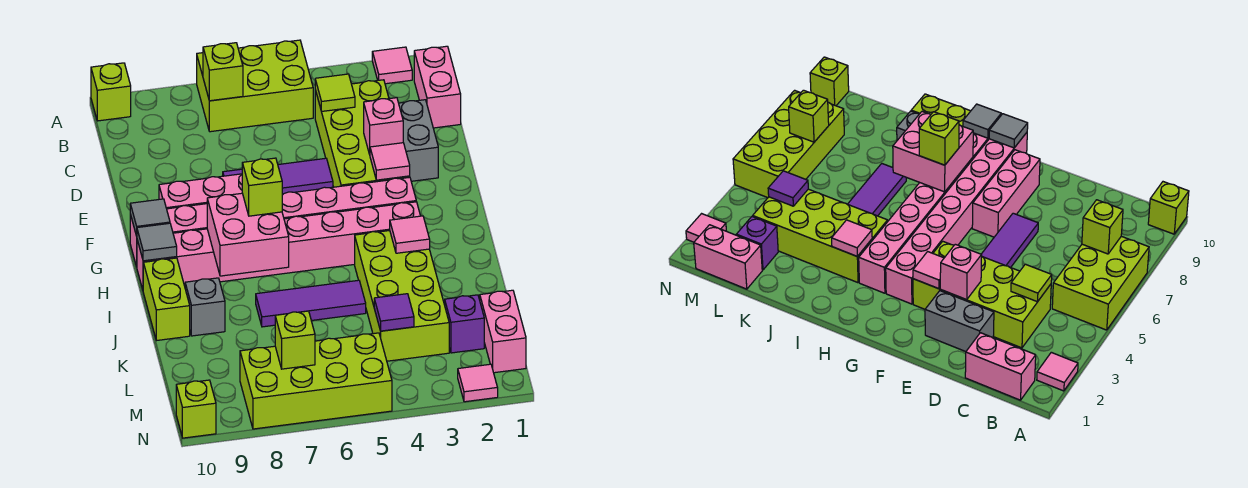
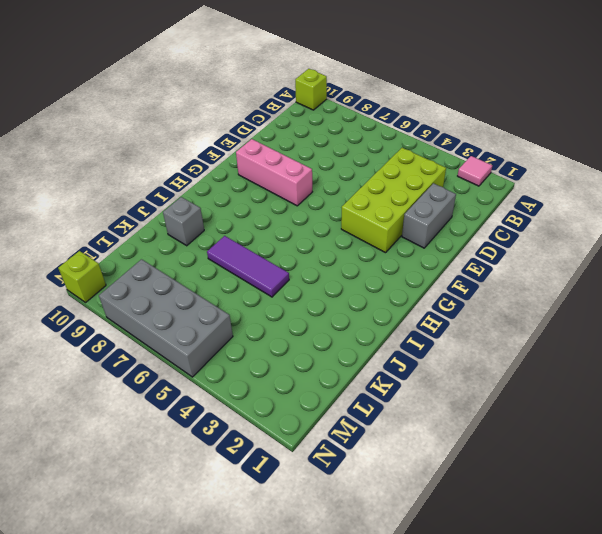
grey brick M5:N8 level 1 -> lime brick M5:N8 level 1
none -> lime brick A5:B7 level 1
none -> pink brick B1:C1 level 1
none -> purple tile E5:E7 level 1
none -> pink brick G3:G10 level 1

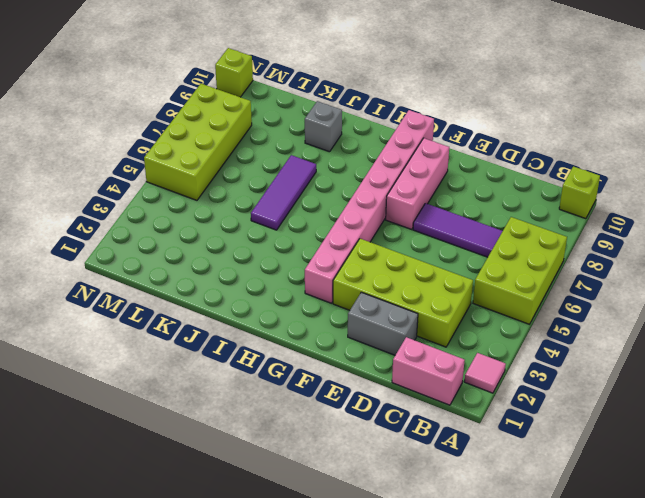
purple tile C7:E7 level 1 -> purple tile E5:E7 level 1
none -> pink brick H3:H10 level 1
none -> lime brick I3:L4 level 1
none -> lime brick I10:J10 level 1
none -> pink brick L1:M1 level 1

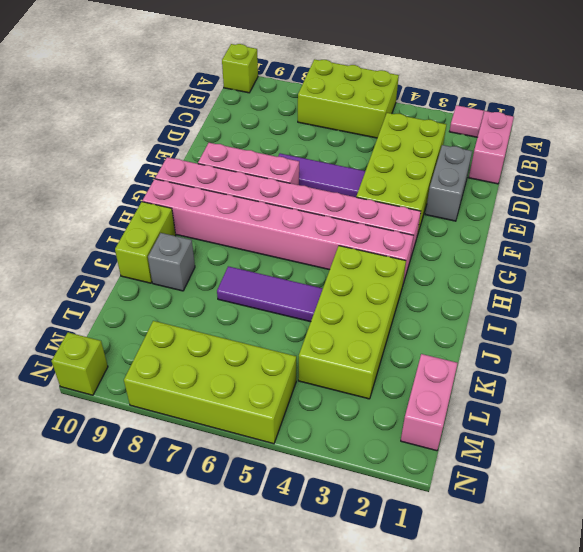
none -> purple brick L2 level 1
none -> pink tile N2 level 1
none -> lime brick B7 level 2
none -> lime tile C4 level 2

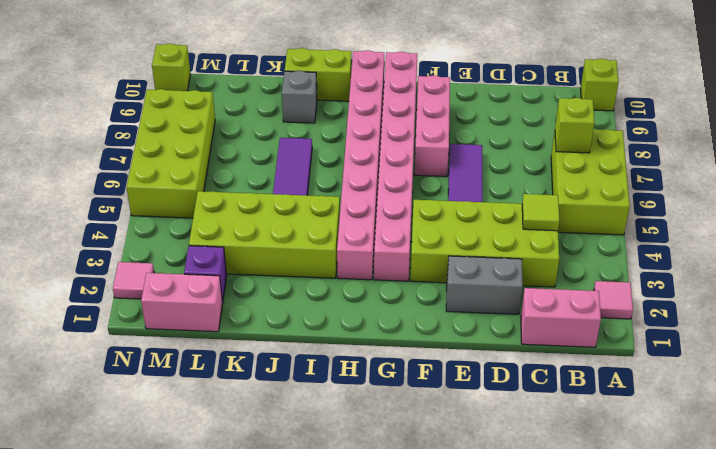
none -> pink brick E3 level 2
none -> pink tile F3 level 2
none -> grey tile G10 level 2
none -> pink brick H7:I8 level 2

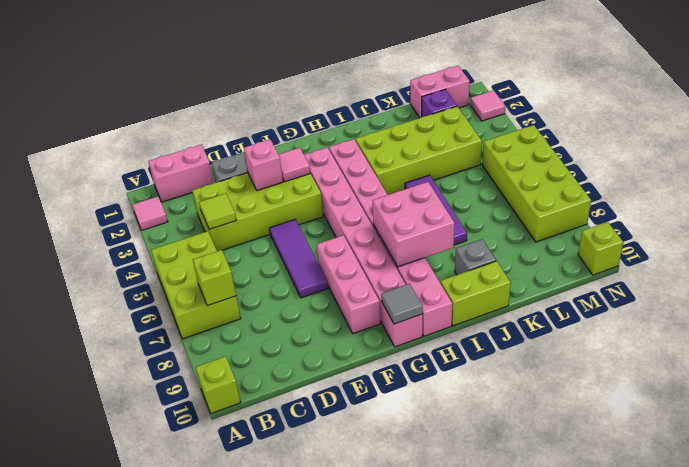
none -> grey tile H10 level 2
none -> pink tile I3 level 2
none -> purple tile L4 level 2
none -> lime brick M7 level 2

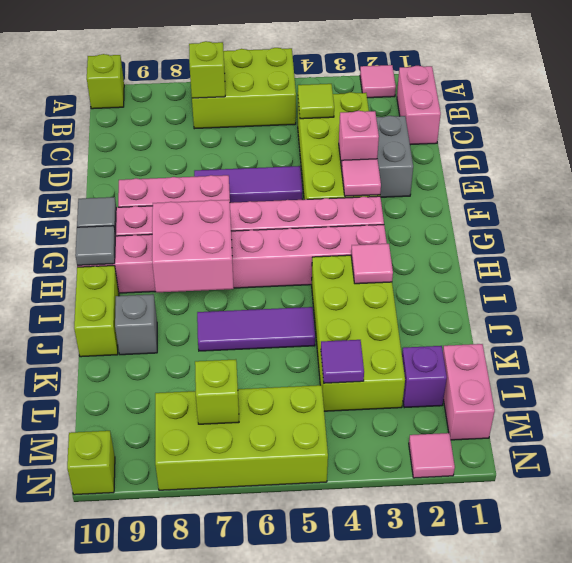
none -> lime brick H7 level 3

